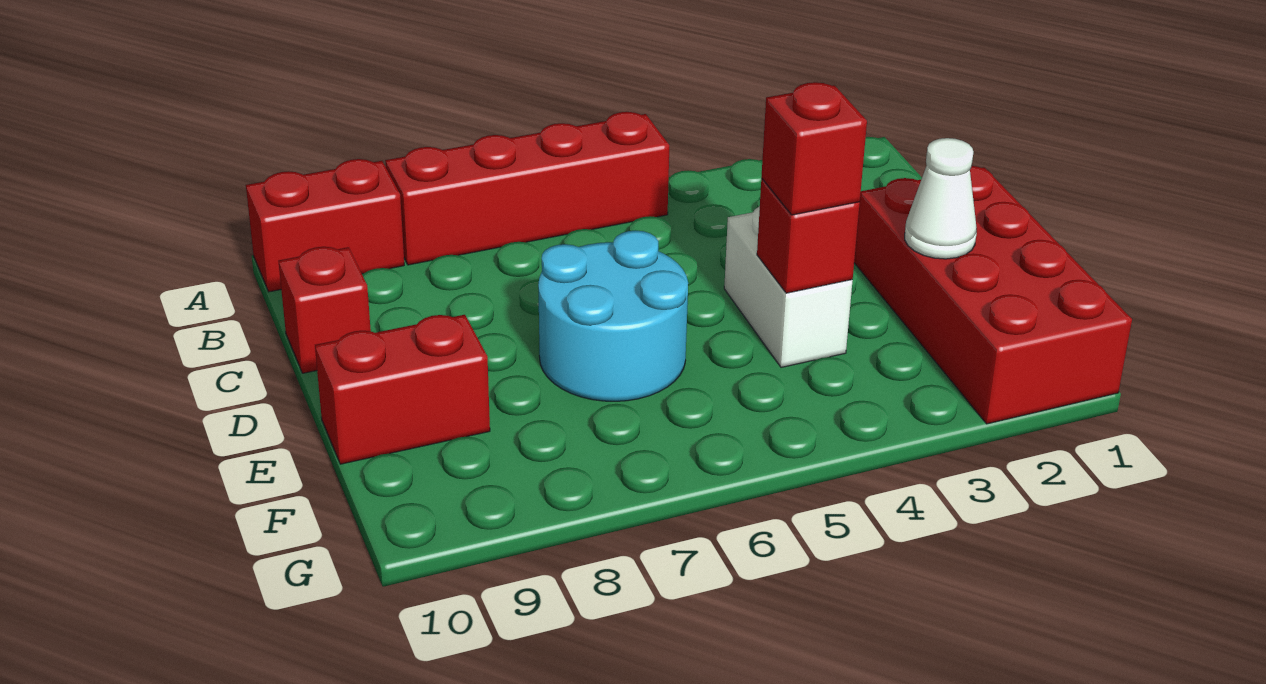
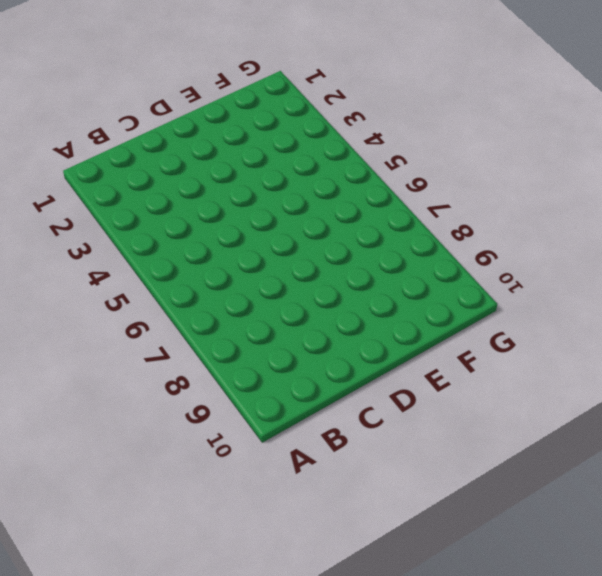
none -> red brick A5:A8 level 1
none -> red brick A9:A10 level 1

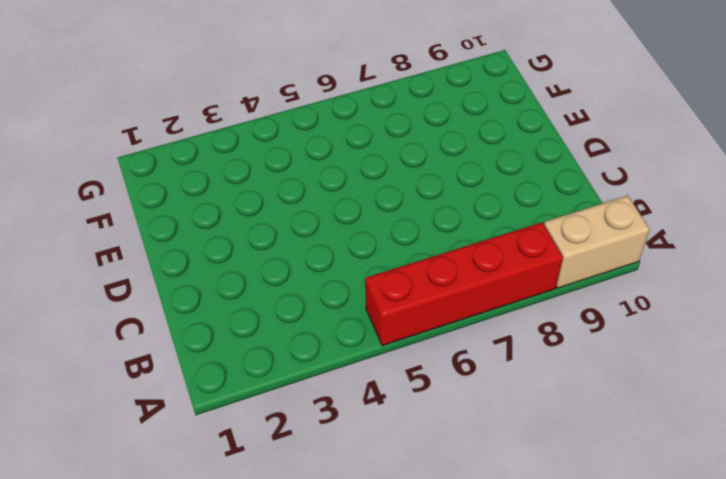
tan brick A9:A10 level 1 -> red brick A9:A10 level 1
none -> red brick C10 level 1
none -> red brick D1:G2 level 1

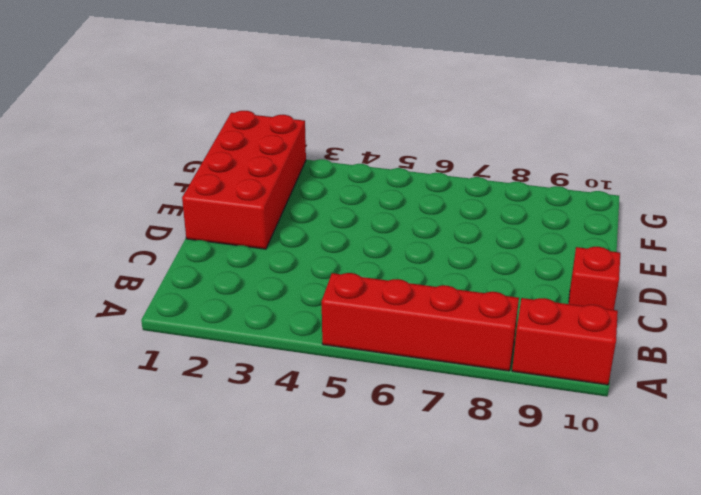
none -> white brick D4:E4 level 1
none -> cyan round brick D6:E7 level 1

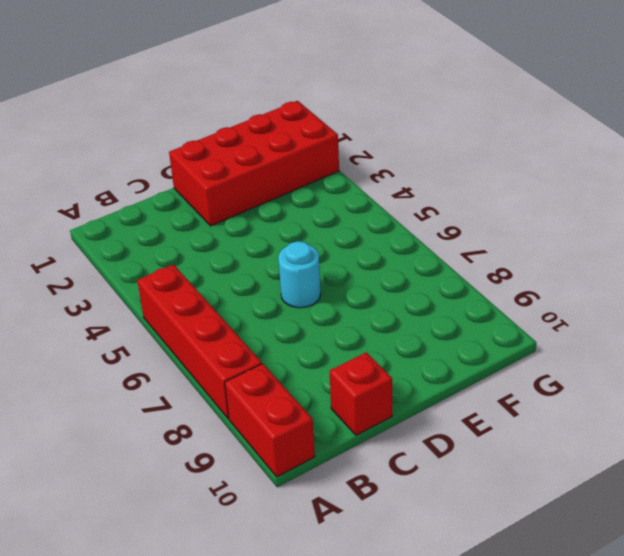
cyan round brick D6 level 1 -> cyan round brick D6:E7 level 1
none -> white brick D4:E4 level 1
none -> red brick E9:E10 level 1

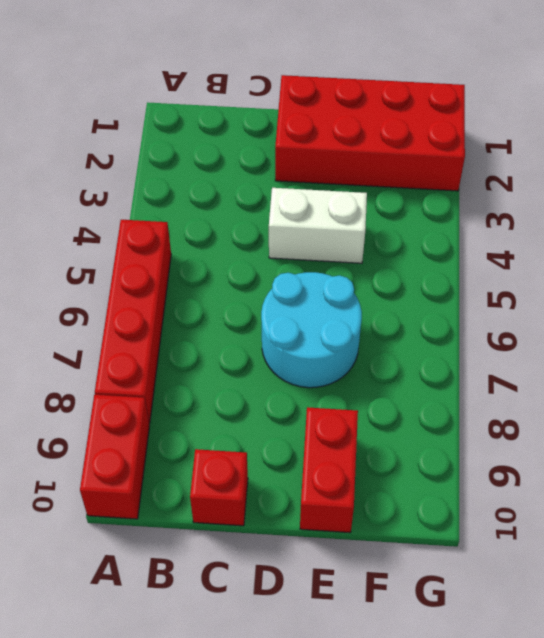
none -> white cone E2 level 2
none -> red brick E4 level 2

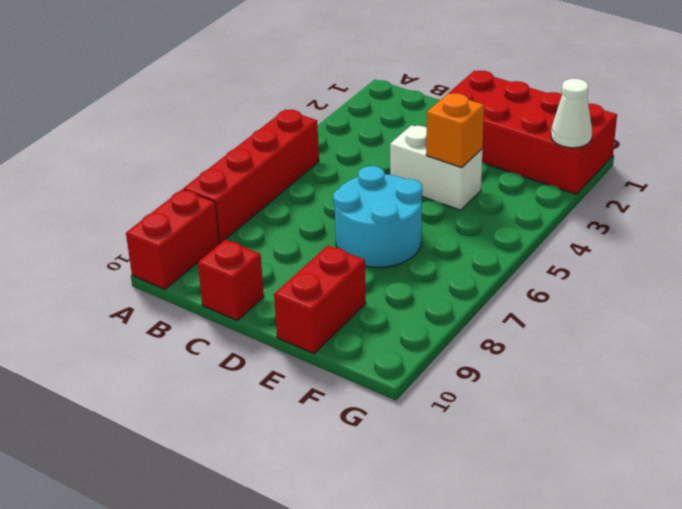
orange brick E4 level 2 -> red brick E4 level 2
white cone G2 level 2 -> white cone E2 level 2
none -> red brick E4 level 3

